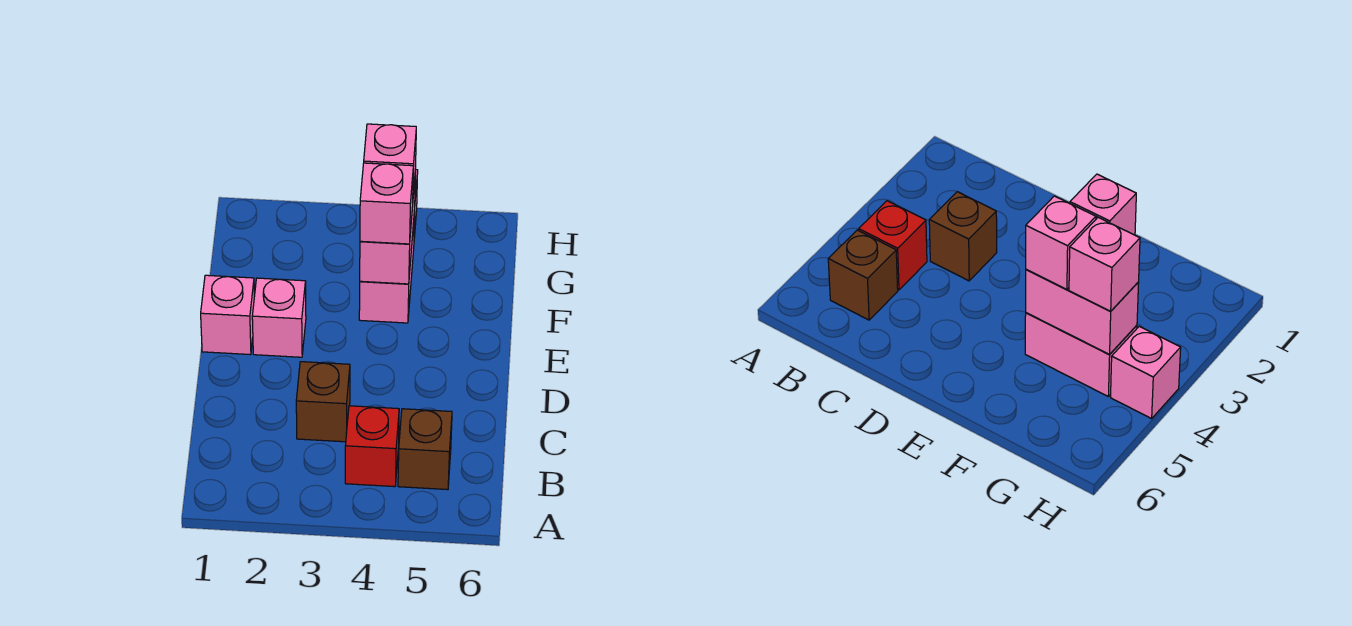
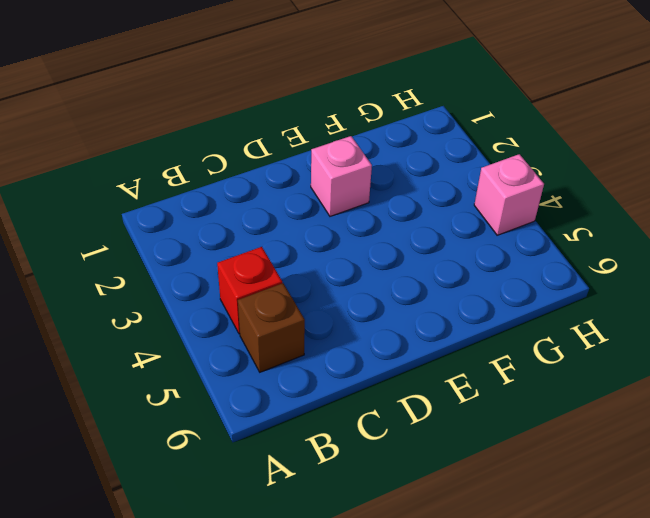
none -> brown brick C3 level 1
none -> pink brick E1 level 1

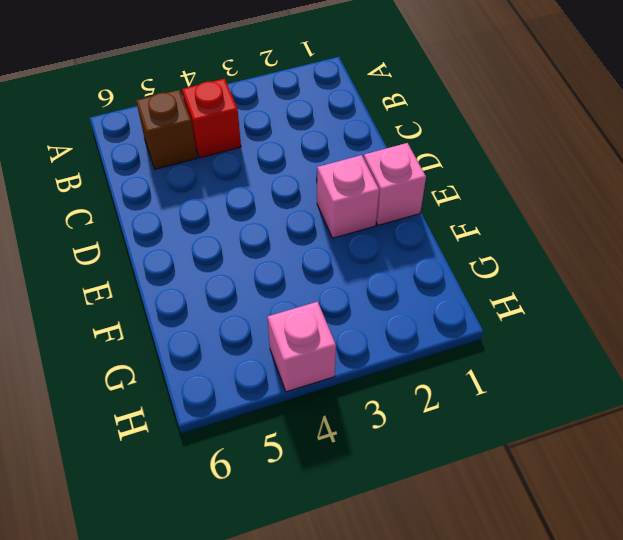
none -> brown brick C3 level 1
none -> pink brick F4:G4 level 1

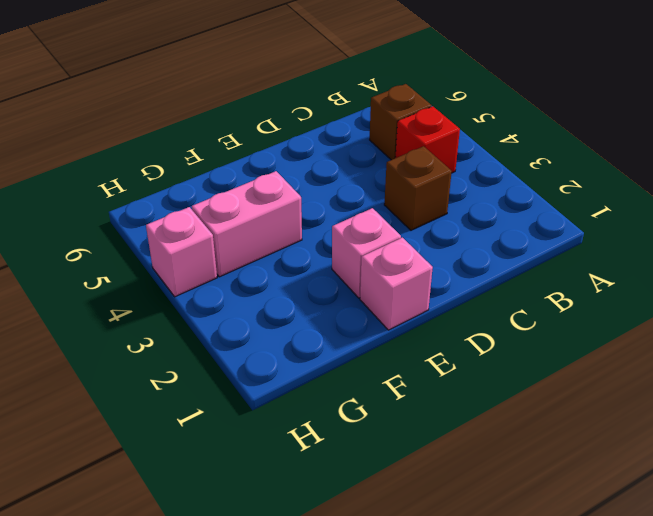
none -> pink brick F4:G4 level 2
none -> pink brick F4 level 3

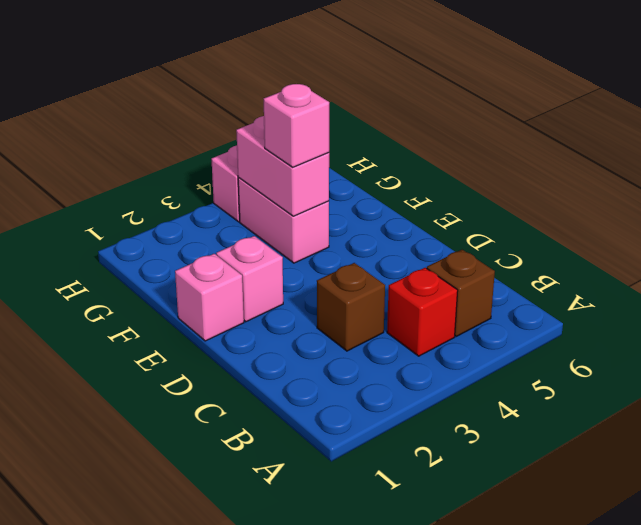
none -> pink brick G4 level 3

